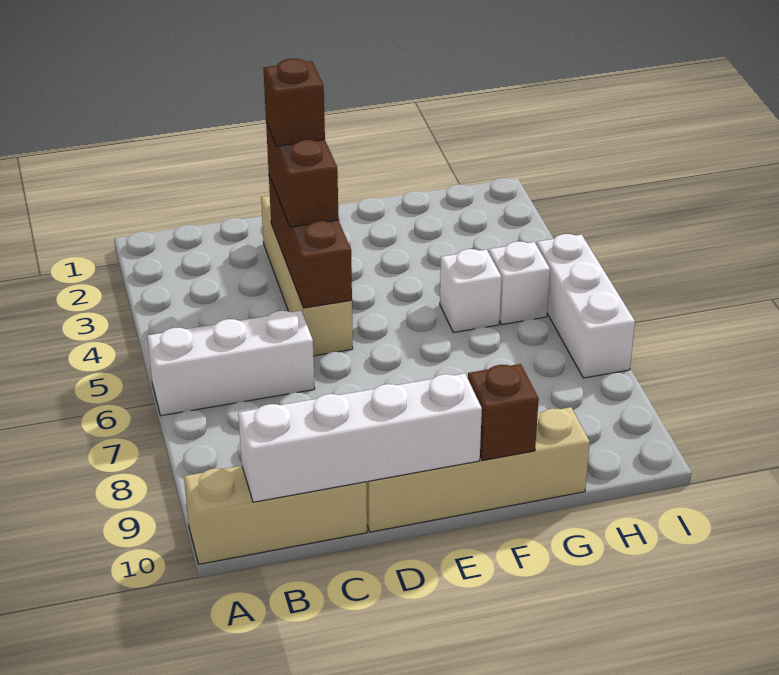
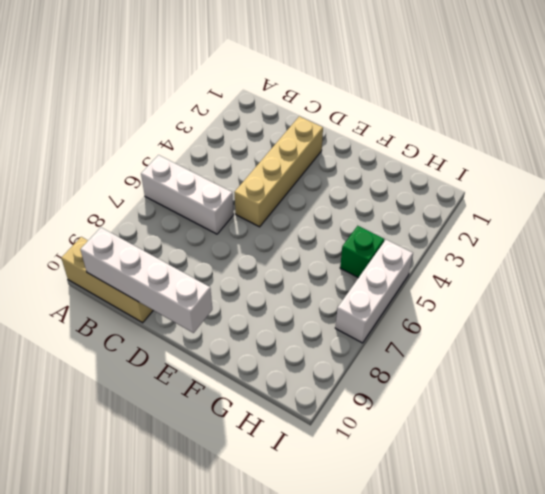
green brick H5 level 1 -> white brick H5 level 1
none -> tan brick D10:G10 level 1
none -> white brick G5 level 1
none -> brown brick D3:D5 level 2

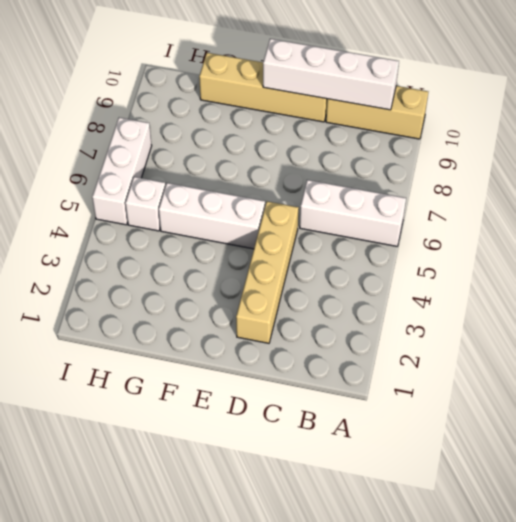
white brick E5:G5 level 1 -> white brick G5 level 1
none -> brown brick D3:D5 level 2
none -> brown brick F10 level 2
none -> brown brick D3:D4 level 3

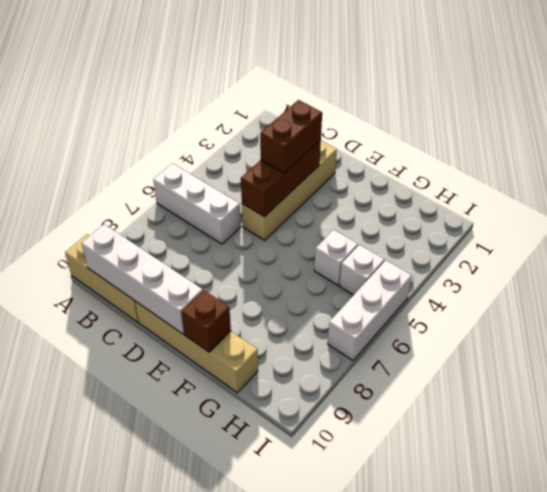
none -> brown brick D3 level 4

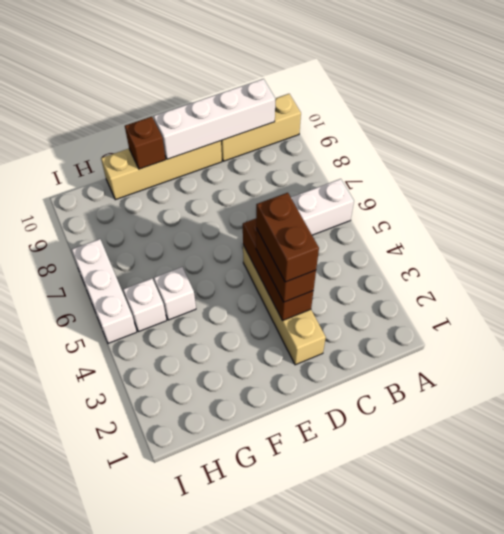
brown brick D3:D4 level 4 -> brown brick D3 level 4

